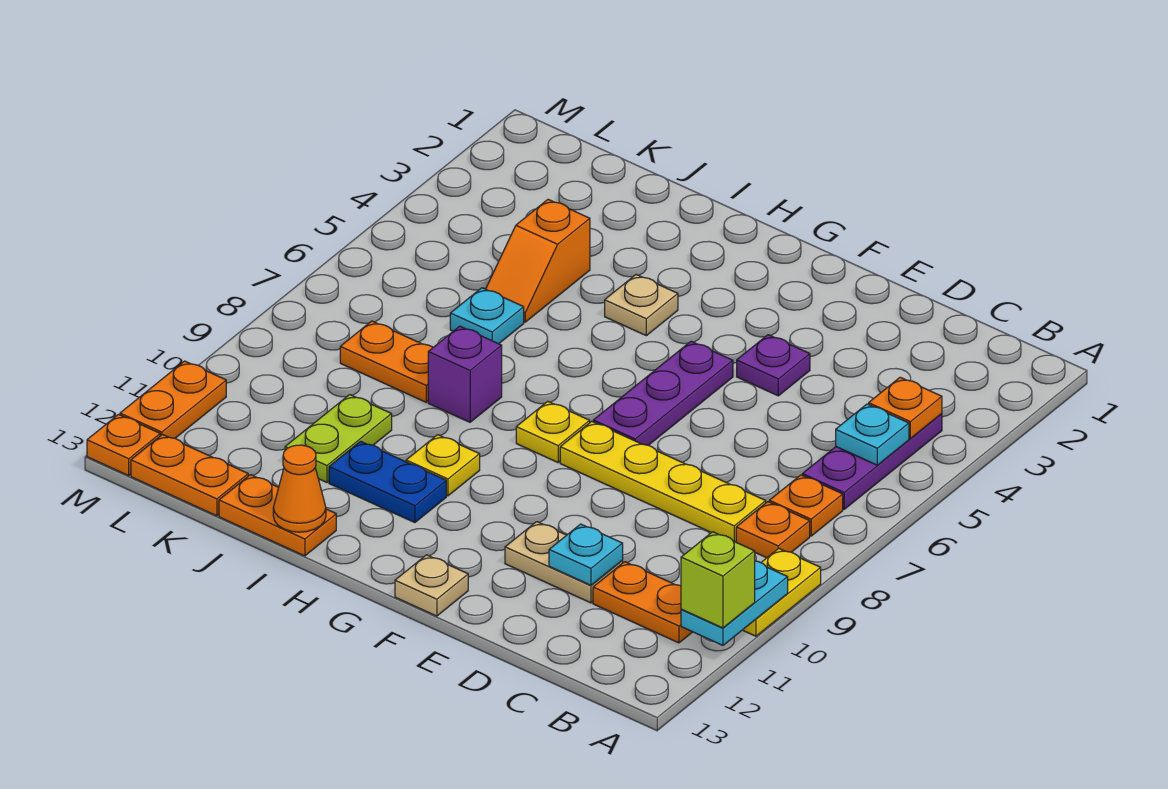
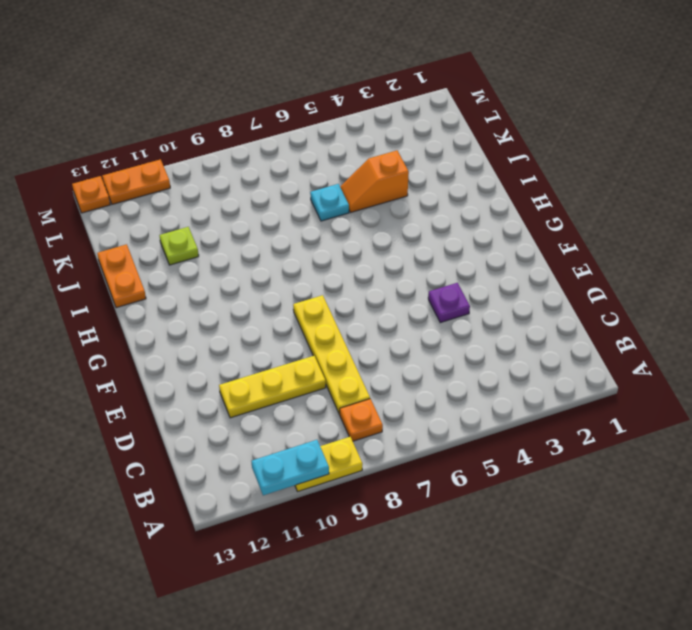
yellow plate D9:D11 level 1 -> tan plate D11:E11 level 1
lime plate J11 level 1 -> lime plate J10:J11 level 1
none -> purple plate B4:B6 level 1
none -> orange plate B7 level 1
none -> orange plate B11:C11 level 1

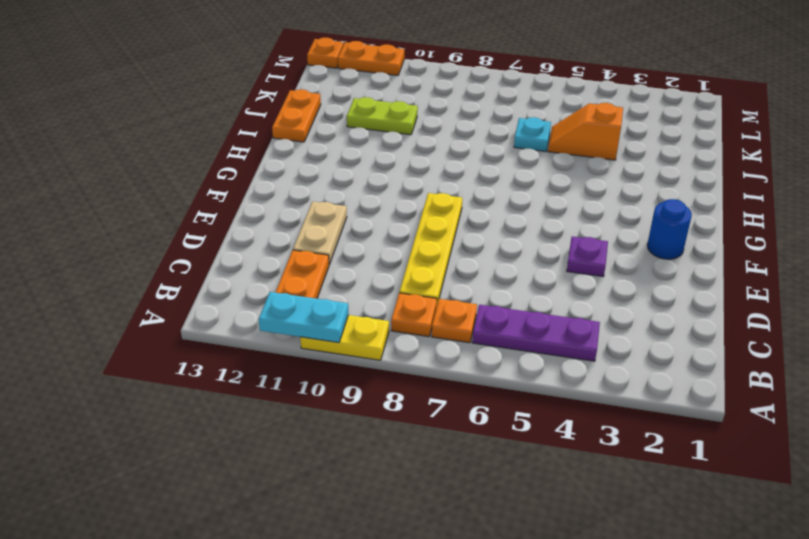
blue round brick F2 level 1 -> none
none -> purple plate F5:F7 level 1
none -> tan plate F13 level 1
none -> yellow plate G8 level 1

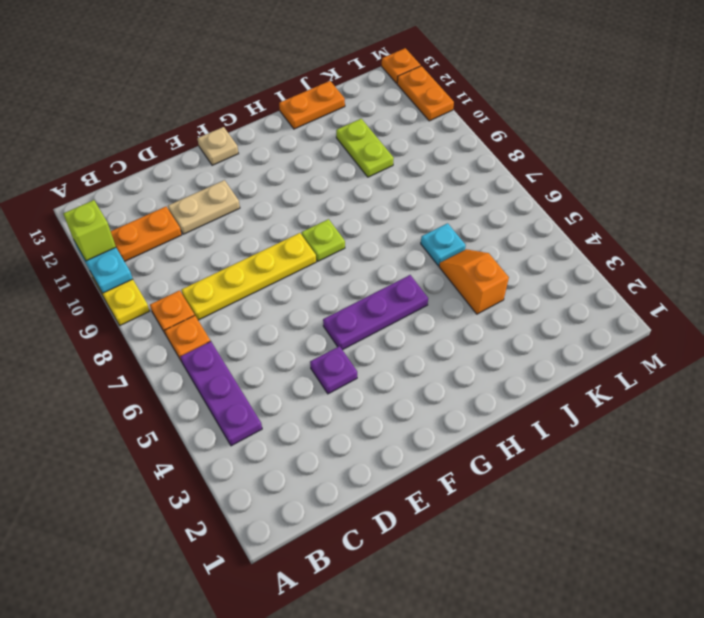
purple plate F5:H5 level 1 -> purple plate F5:F7 level 1
lime plate G8 level 1 -> yellow plate G8 level 1
none -> tan plate H4 level 1
none -> yellow plate H10 level 1
none -> blue plate H11:I11 level 1

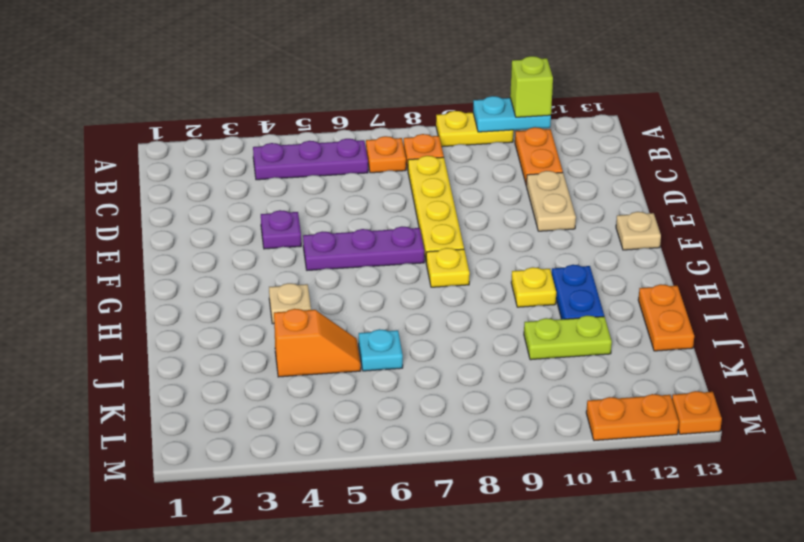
none -> purple brick I8 level 1
none -> orange plate J8:K8 level 1
none -> orange plate K13:L13 level 1

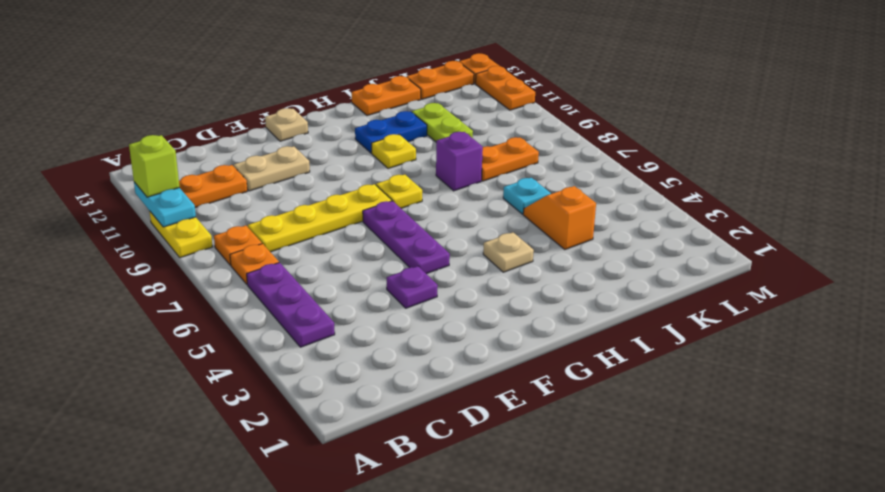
none -> orange plate B4 level 2
none -> cyan plate B5 level 2
none -> cyan plate D11 level 2

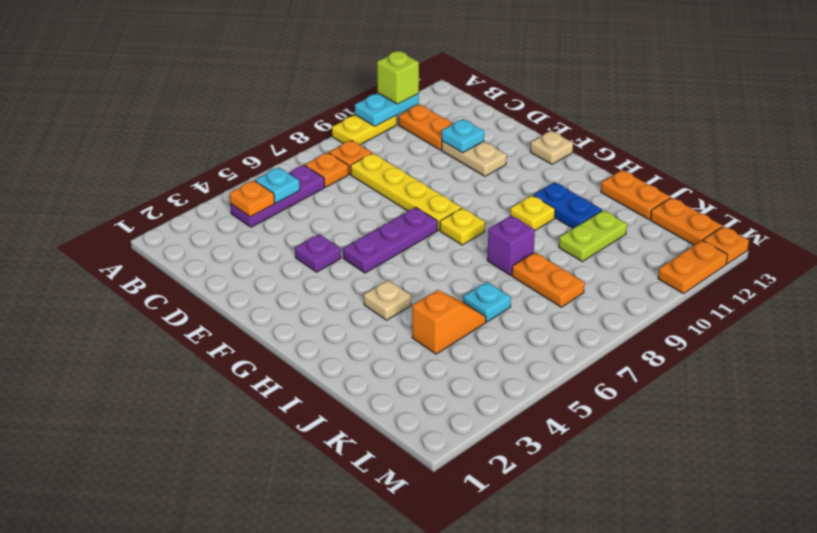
none -> orange cone I13 level 2

